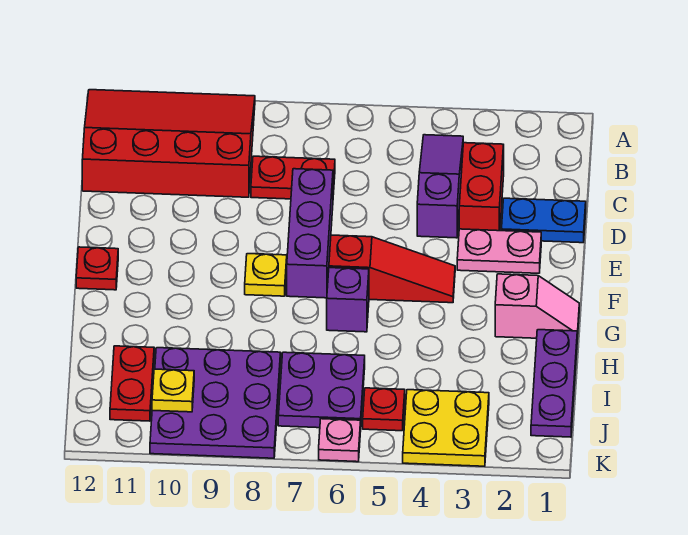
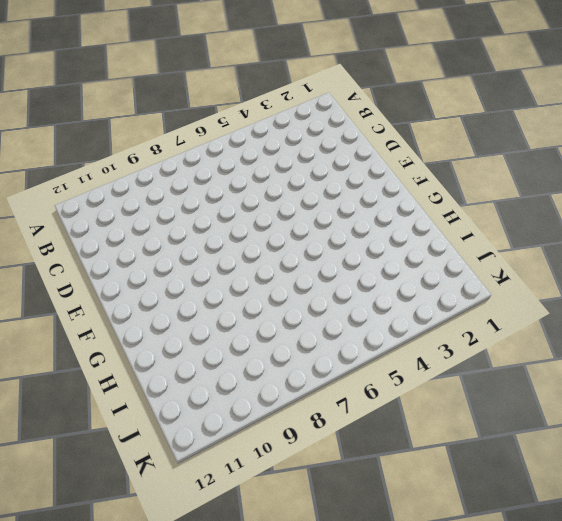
none -> red slope A9:C12 level 1 top C
none -> purple slope B4:D4 level 1 top D
none -> red brick C3:D3 level 1

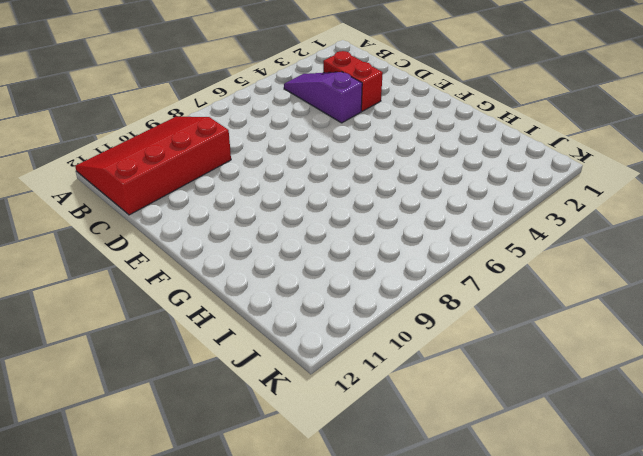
none -> red plate C7:C8 level 1
none -> blue plate D1:D2 level 1
none -> purple brick D7:F7 level 1

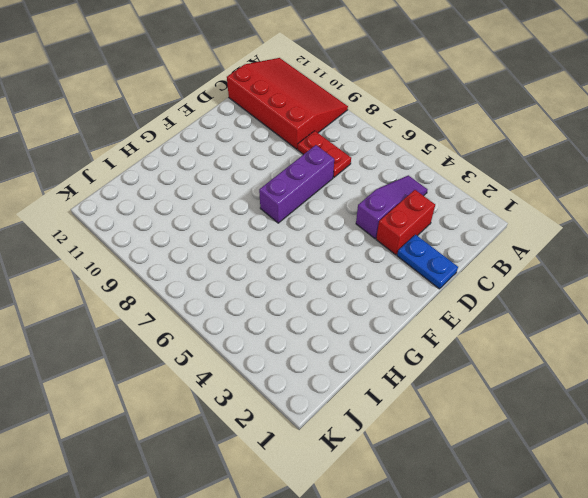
none -> pink plate E2:E3 level 1
none -> red slope F4:F6 level 1 top 6
none -> yellow plate F8 level 1

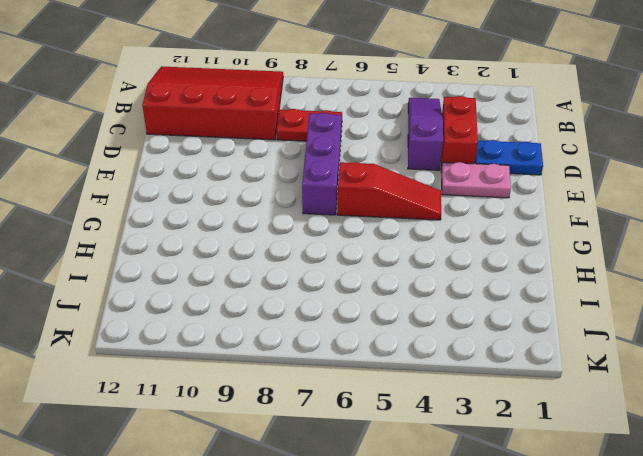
none -> yellow plate F8 level 1
none -> red plate F12 level 1
none -> pink slope G1:G2 level 1 top 2

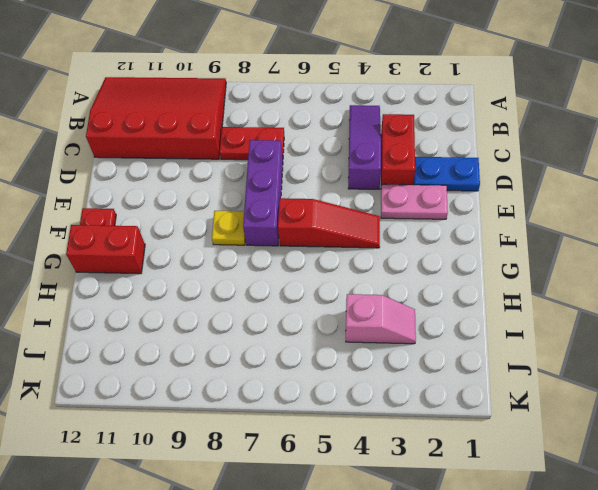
red brick G11:G12 level 1 -> none
pink slope I3:I4 level 1 top 4 -> pink slope G1:G2 level 1 top 2
none -> purple brick G6 level 1
none -> purple plate H1:J1 level 1
none -> purple plate I6:J7 level 1

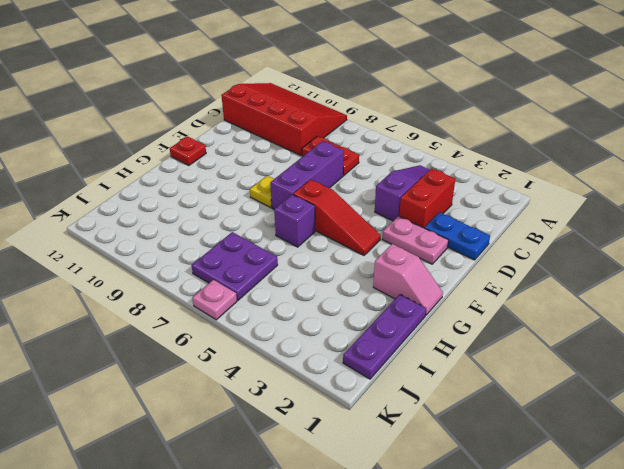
none -> purple plate I8:K10 level 1
none -> red plate I11:J11 level 1
none -> yellow plate J3:K4 level 1

